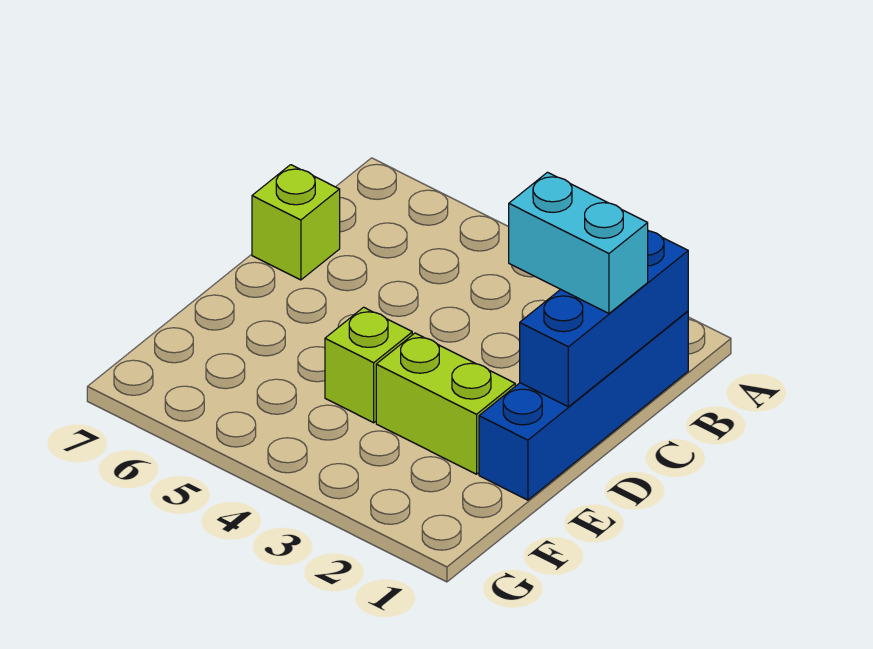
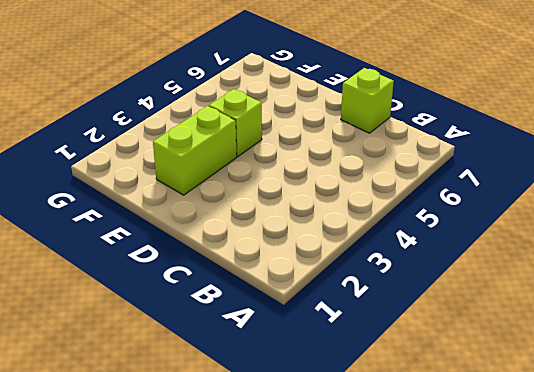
none -> blue brick B1:E1 level 1
none -> blue brick B1:D1 level 2

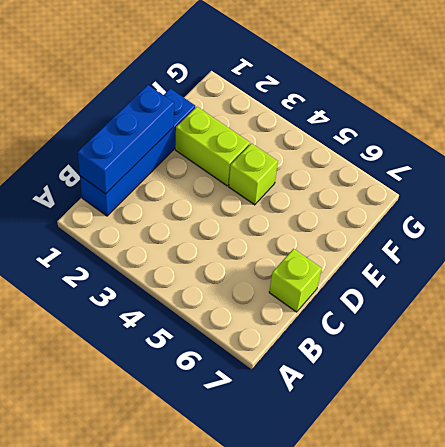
none -> cyan brick C1:C2 level 3

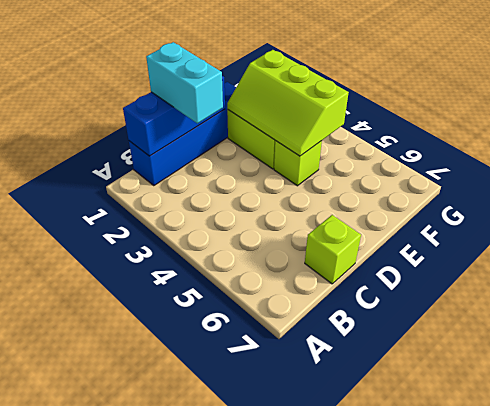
lime slope E2:F4 level 2 top F -> none

